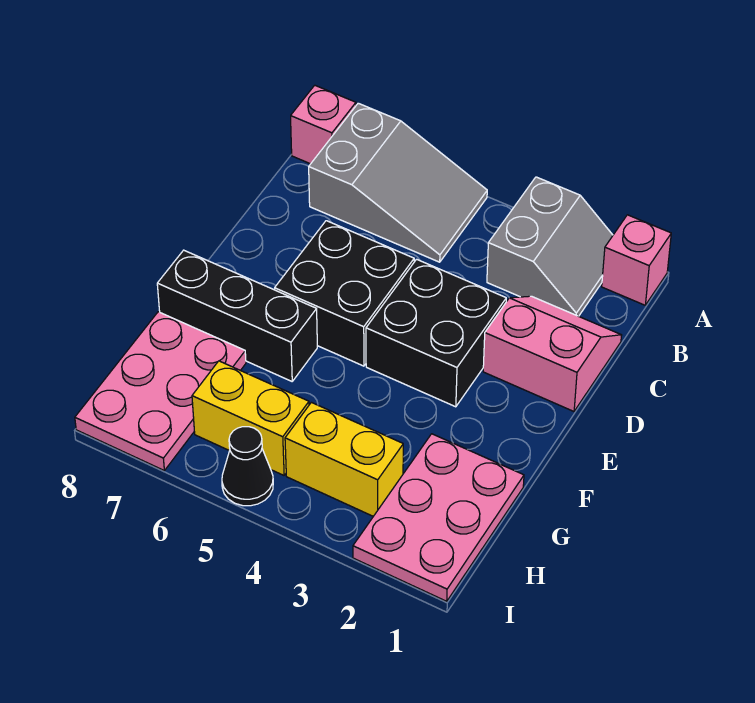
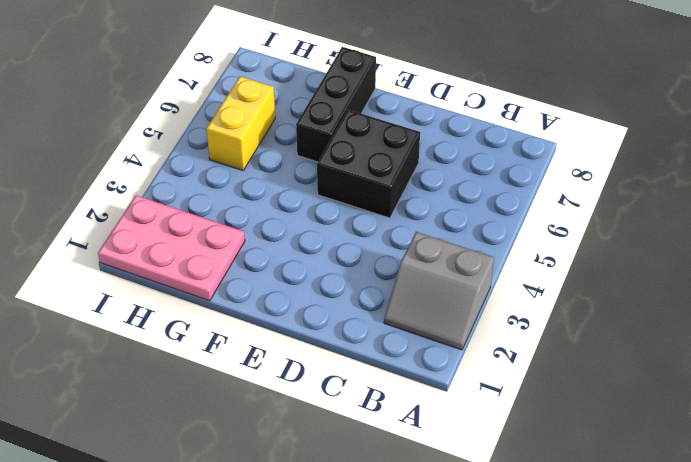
none -> pink brick A1 level 1
none -> grey slope A5:B7 level 1 top 7
none -> pink brick A8 level 1

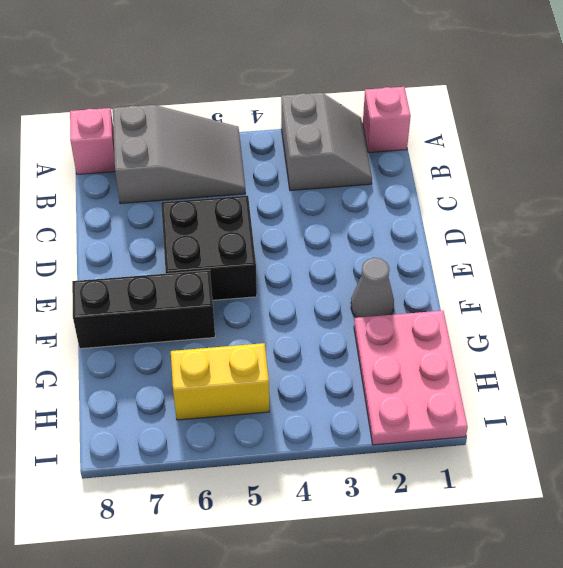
grey cone F2 level 1 -> none
none -> pink slope C1:D2 level 1 top D
none -> black brick D3:E4 level 1
none -> pink plate G7:I8 level 1

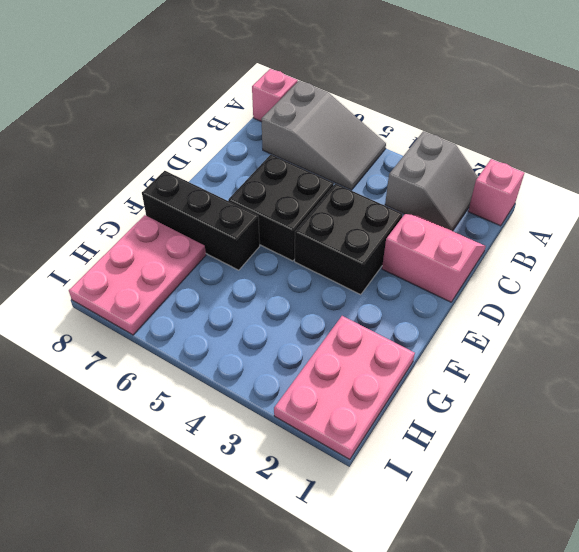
none -> yellow brick H3:H4 level 1
none -> yellow brick H5:H6 level 1
none -> black cone I5 level 1

